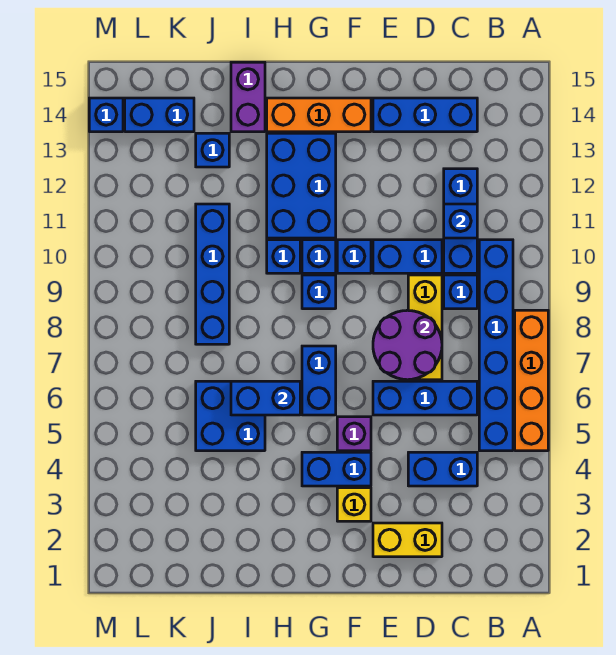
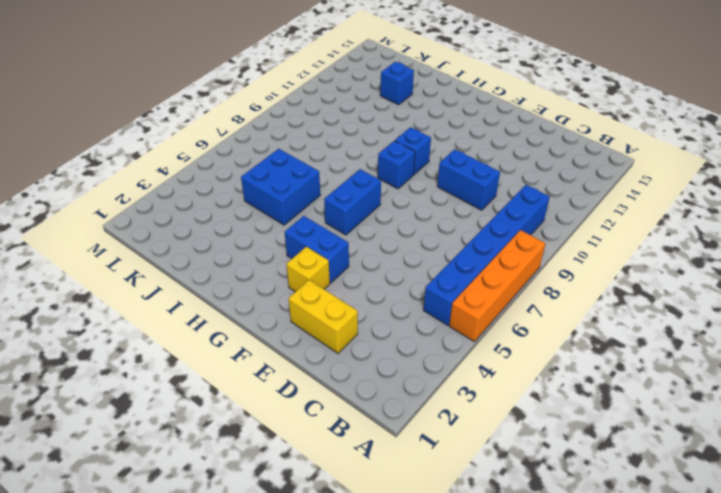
none -> blue brick C4:D4 level 1
none -> blue brick C6:E6 level 1
none -> blue brick C9 level 1

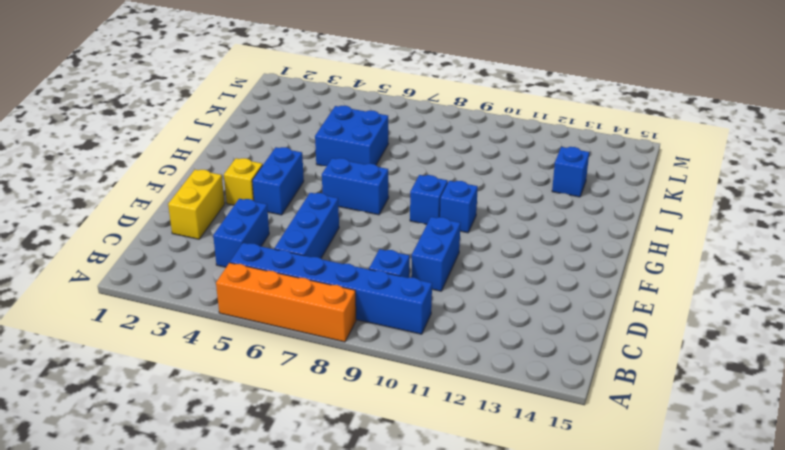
none -> blue brick C10:C12 level 1
none -> blue brick C14:E14 level 1
none -> yellow brick D7:D9 level 1

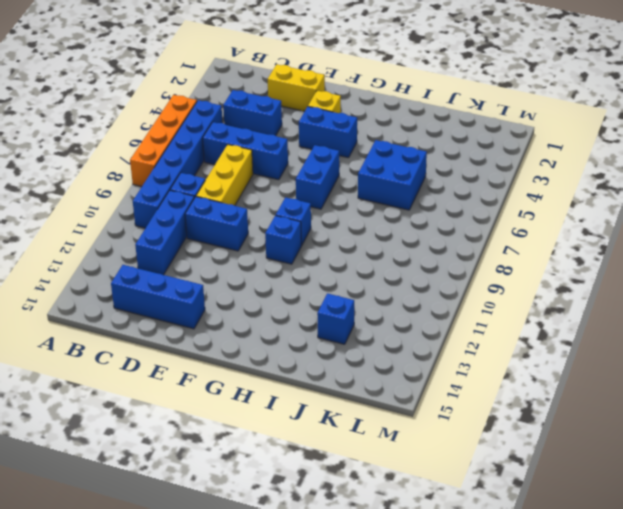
none -> purple brick F5 level 1
none -> blue brick F10 level 1
none -> orange brick F14:H14 level 1

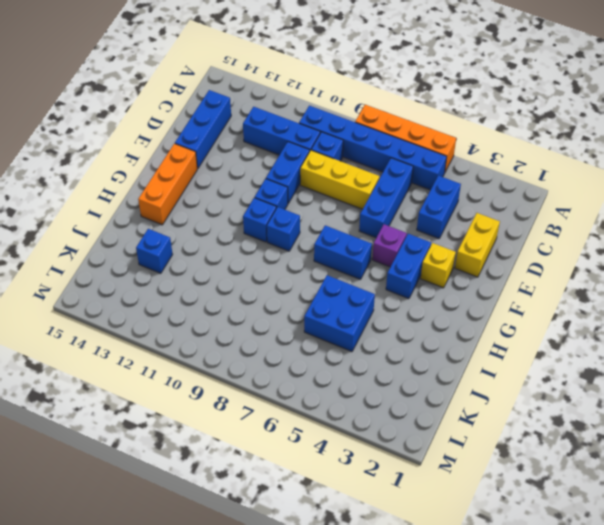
none -> blue brick G11:H13 level 1
none -> blue brick H10 level 1
none -> purple brick I14:I15 level 1

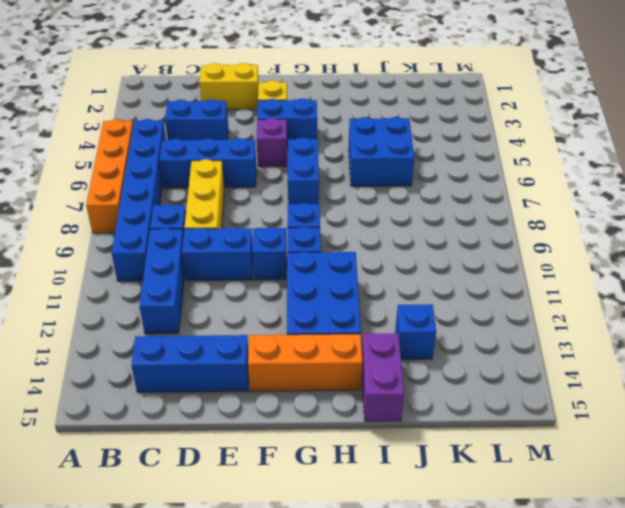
none -> blue brick H10 level 1
none -> blue brick J8:J11 level 1
none -> blue brick K14:L14 level 1

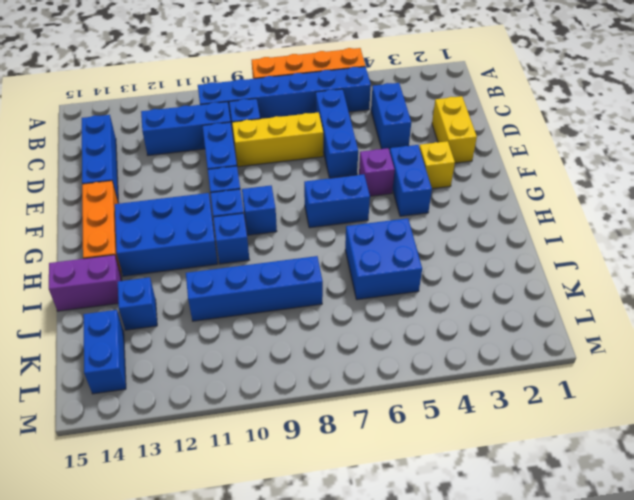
none -> blue brick M14 level 1
none -> blue brick C11 level 2
none -> purple round brick D7:E8 level 2

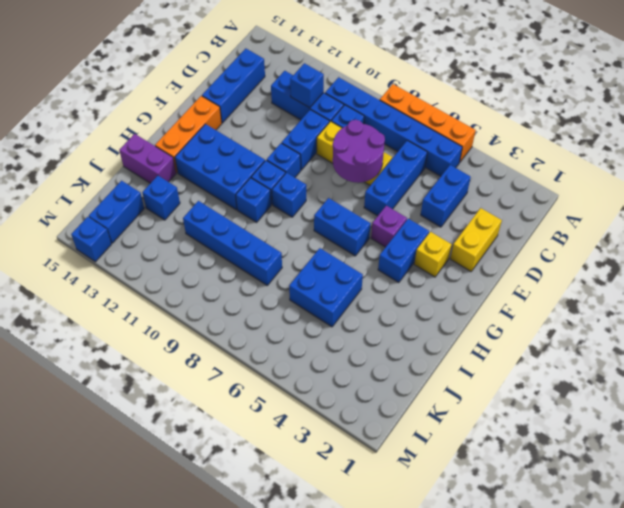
none -> blue brick H6:I6 level 2

